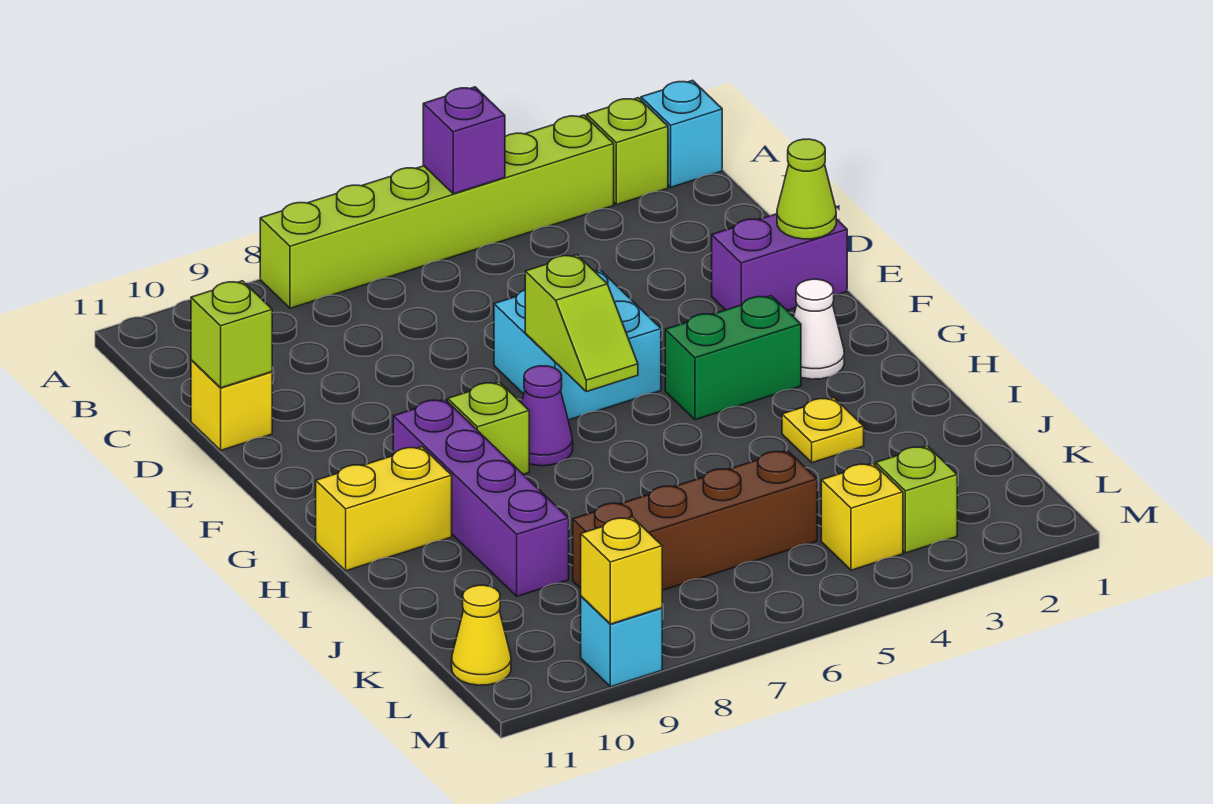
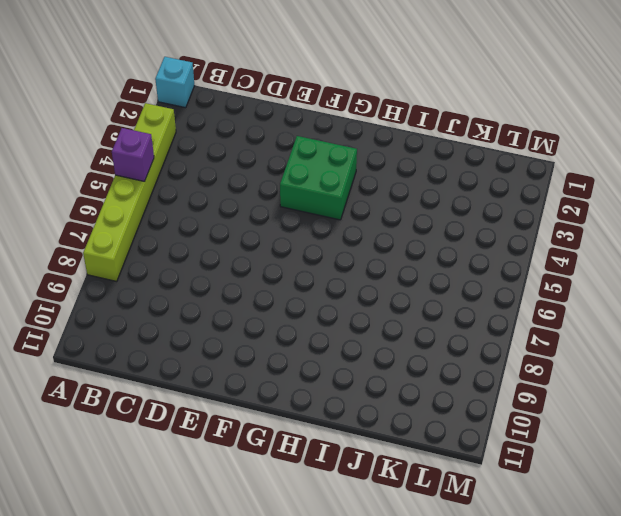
green brick F3:G4 level 1 -> green brick G3:G4 level 1
none -> lime brick A2 level 1
none -> yellow brick D11 level 1
none -> purple brick E1:E2 level 1

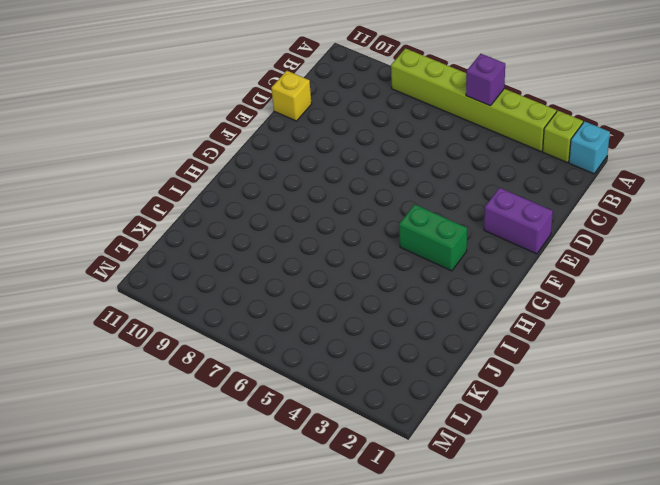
none -> cyan brick E5:F6 level 1
none -> white cone G2 level 1
none -> purple cone G7 level 1

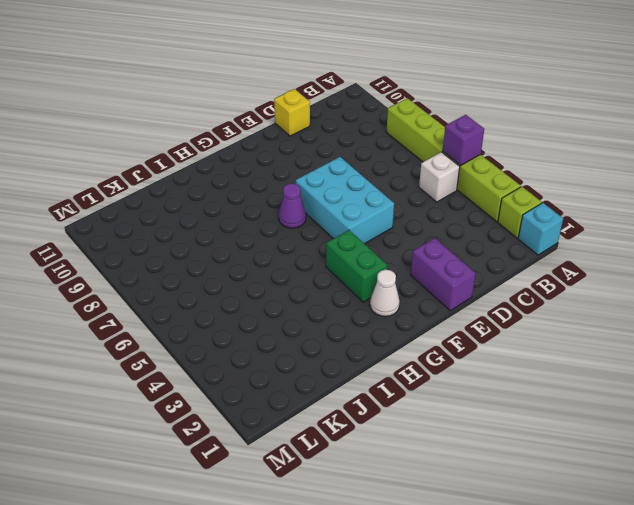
white brick B5 level 1 -> none
cyan brick E5:F7 level 1 -> cyan brick E5:F6 level 1
none -> lime brick G8 level 1
none -> purple brick G9:J9 level 1
none -> yellow brick H10:H11 level 1

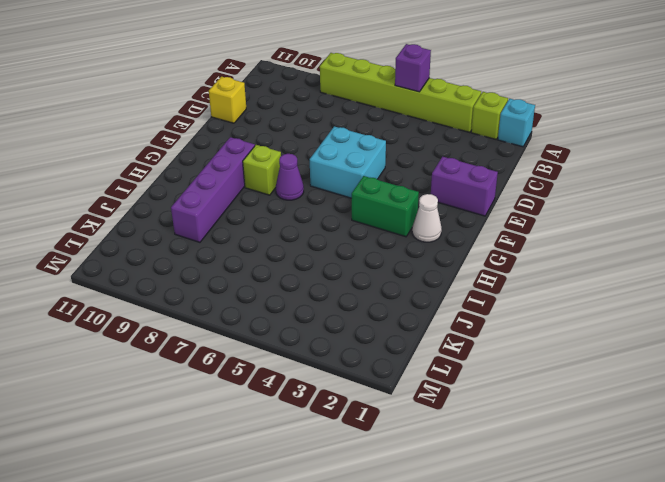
none -> yellow brick H10:H11 level 1
none -> yellow plate I3 level 1
none -> brown brick K5:K8 level 1

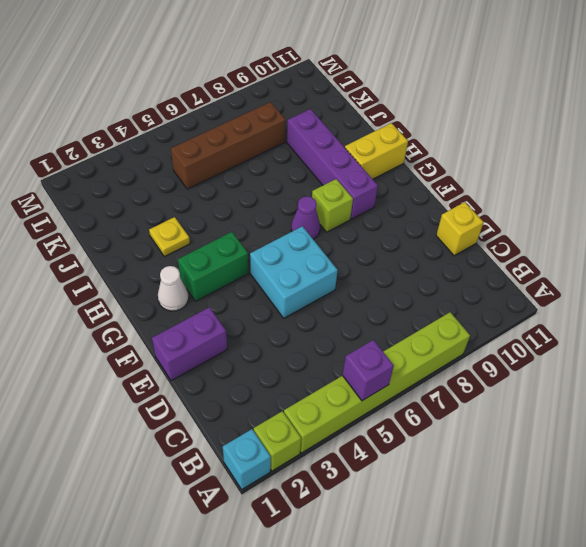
none -> lime brick L3 level 1
none -> yellow brick L4 level 1
none -> yellow cone L11 level 1

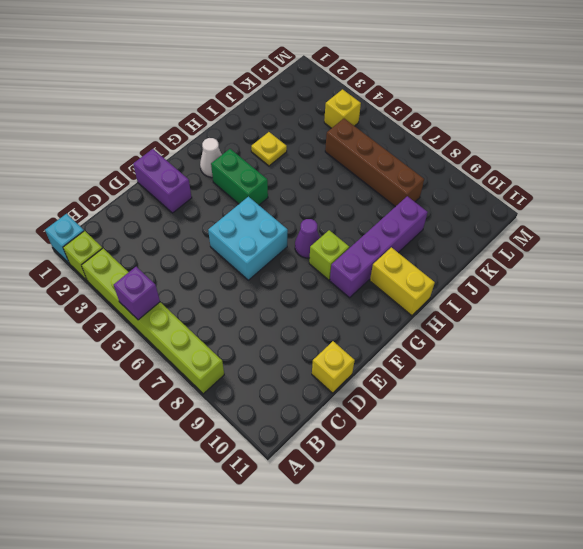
none -> lime brick L3 level 1
none -> yellow cone L11 level 1
none -> cyan brick M9 level 1

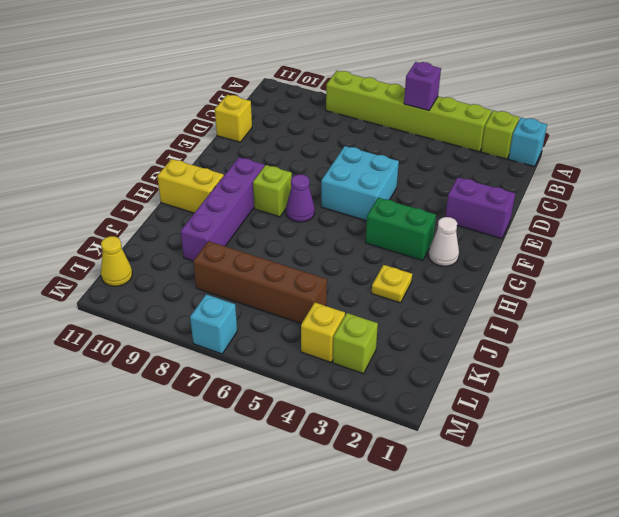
cyan brick M7 level 1 -> cyan brick M9 level 1
none -> lime brick D11 level 2
none -> lime cone E1 level 2
none -> lime slope F6:G6 level 2 top F

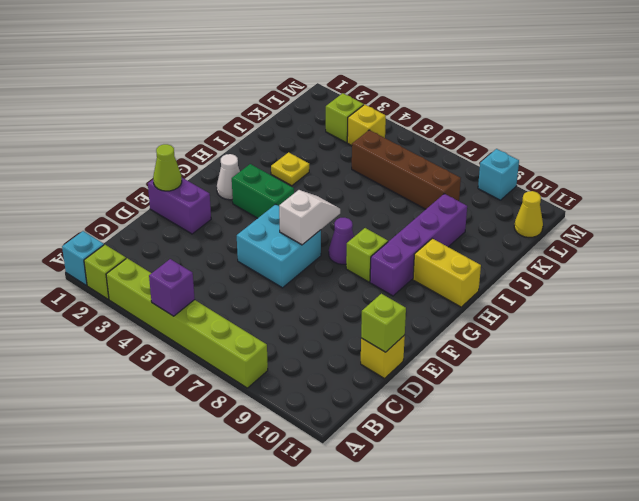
white slope F6:G6 level 2 top F -> lime slope F6:G6 level 2 top F
none -> yellow brick M9 level 2

